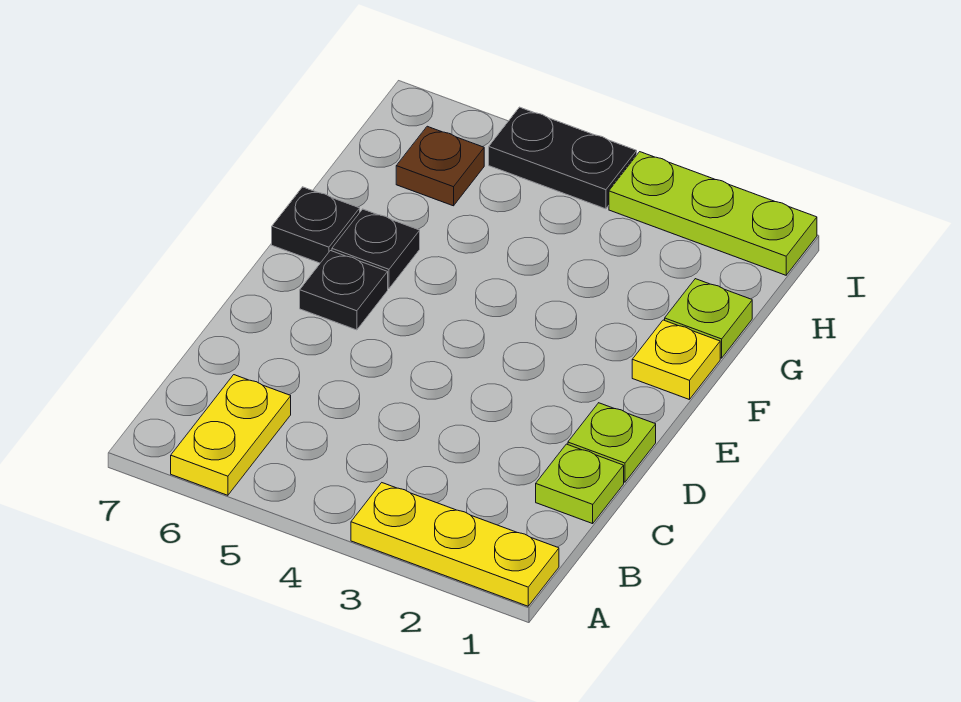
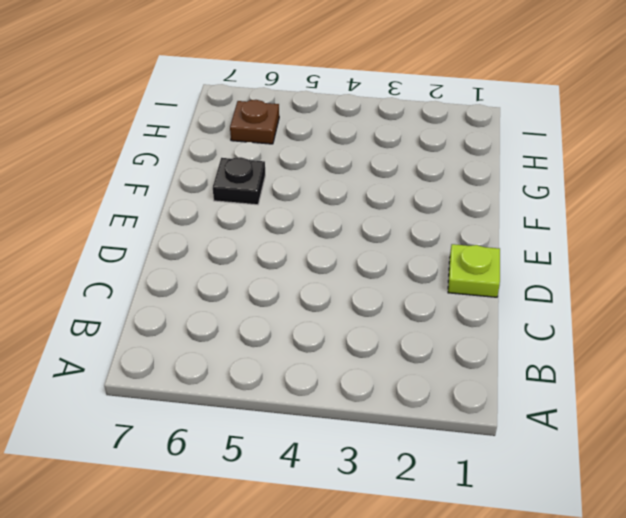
none -> yellow plate A1:A3 level 1
none -> yellow plate A6:B6 level 1
none -> lime plate C1 level 1

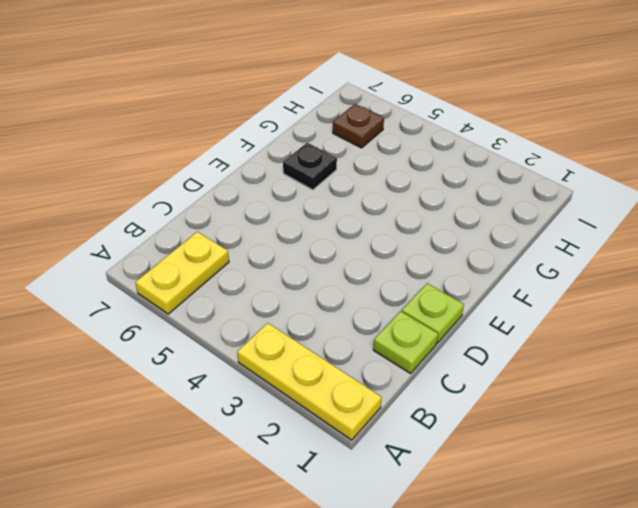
none -> black plate E6 level 1
none -> yellow plate F1 level 1
none -> black plate F7 level 1

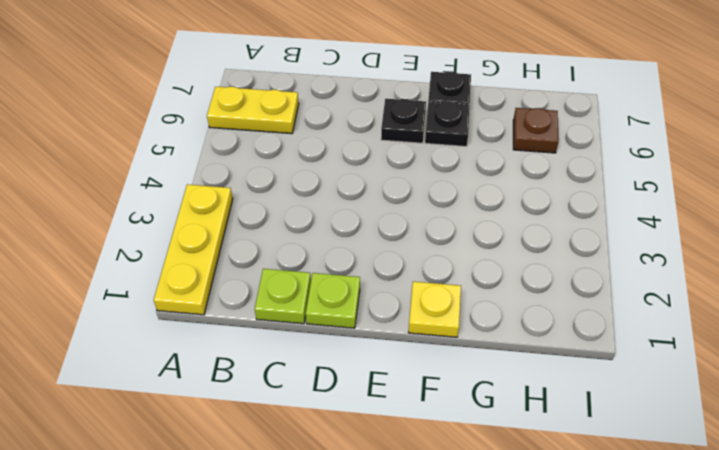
none -> lime plate G1 level 1
none -> lime plate I1:I3 level 1
none -> black plate I4:I5 level 1

